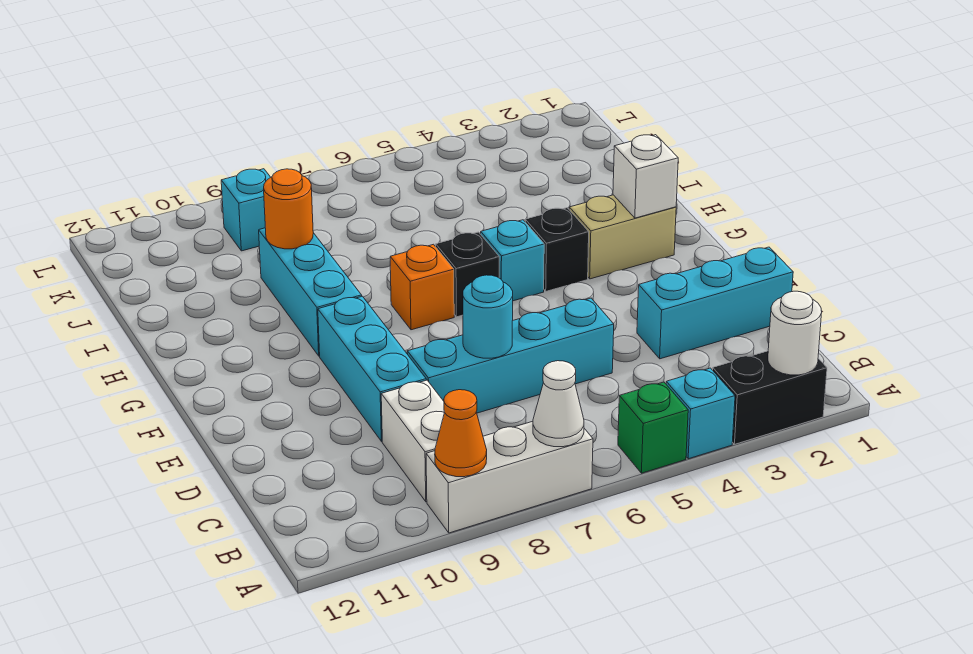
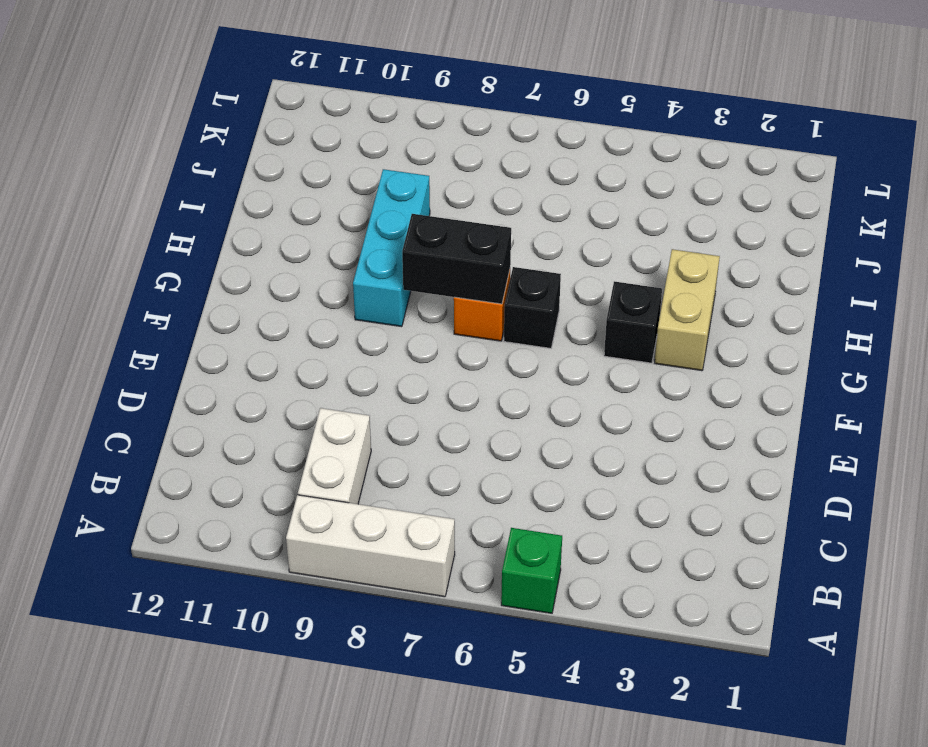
tan brick G3:H3 level 1 -> tan brick G2:G3 level 1
black brick G7:G8 level 2 -> black brick A2:A3 level 1
none -> cyan brick A4 level 1
none -> cyan brick D1:D3 level 1
none -> cyan brick D5:D8 level 1

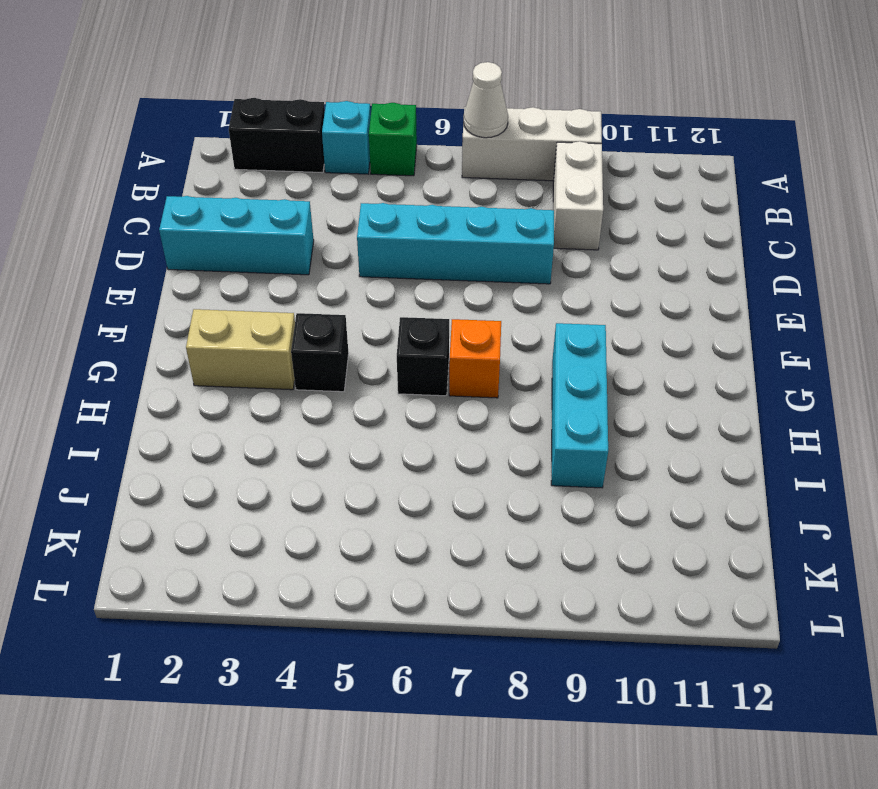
none -> cyan brick D9:F9 level 1
none -> cyan brick G5 level 1
none -> cyan brick K9 level 1

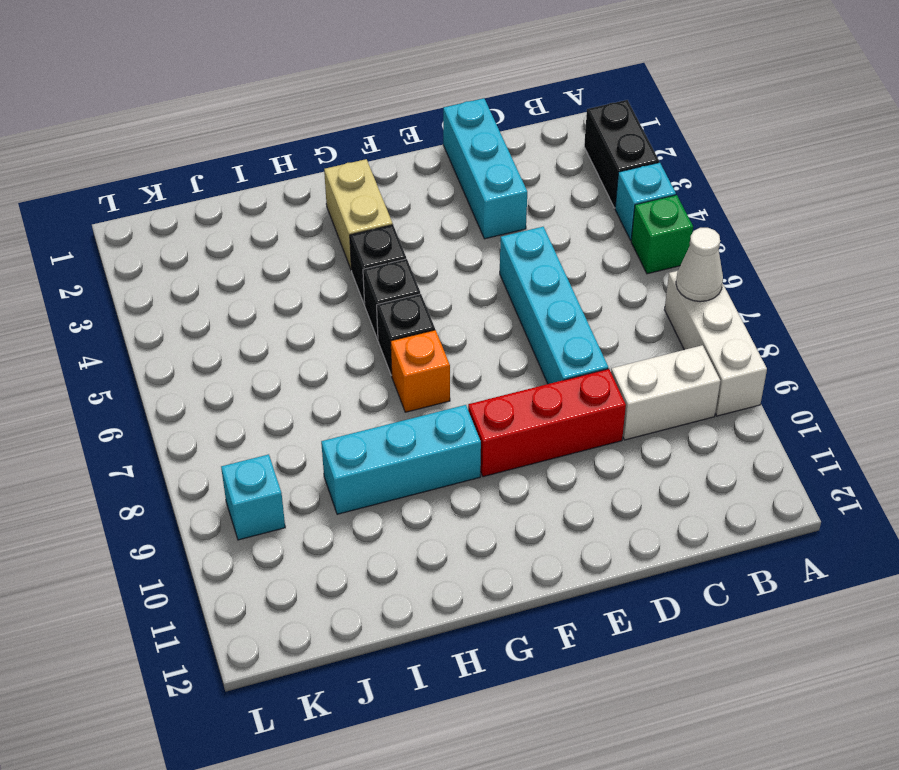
red brick D9:F9 level 1 -> cyan brick D9:F9 level 1
black brick G5 level 1 -> cyan brick G5 level 1
none -> white round brick A2 level 2
none -> orange cone A9 level 2
none -> cyan round brick D7 level 2

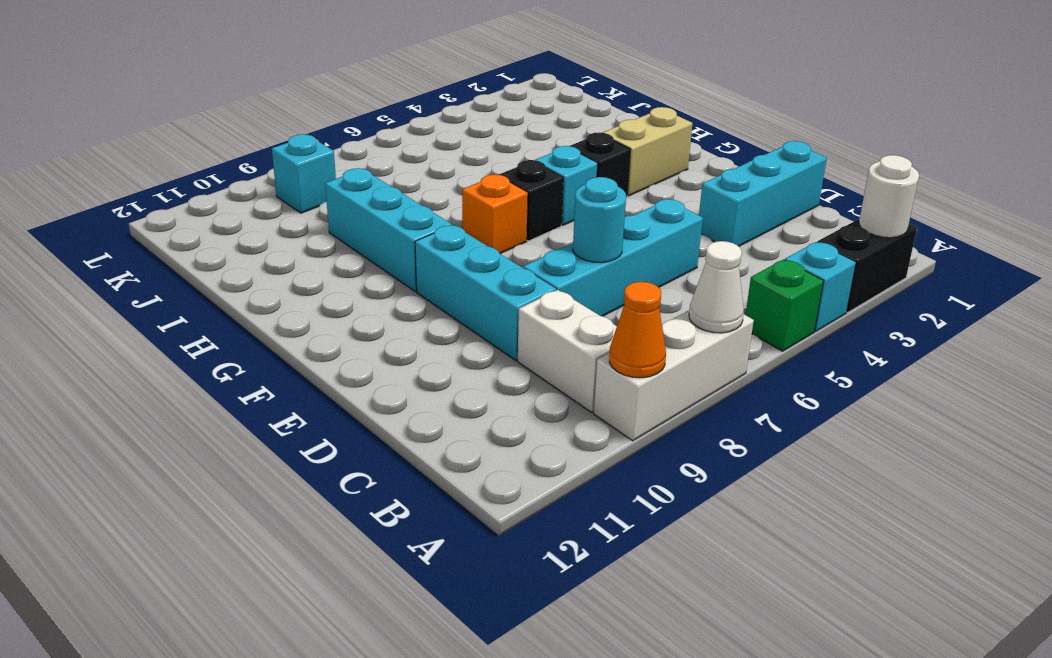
none -> white brick G2 level 2
none -> orange round brick I9 level 2

